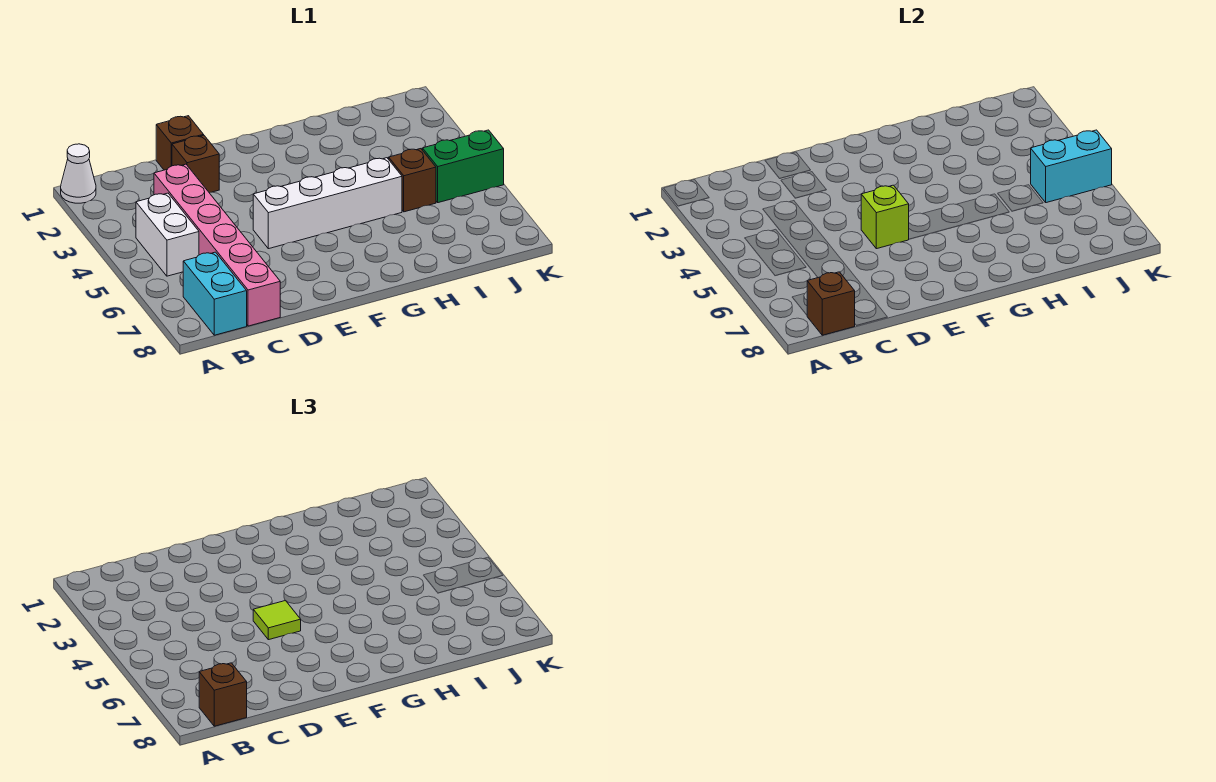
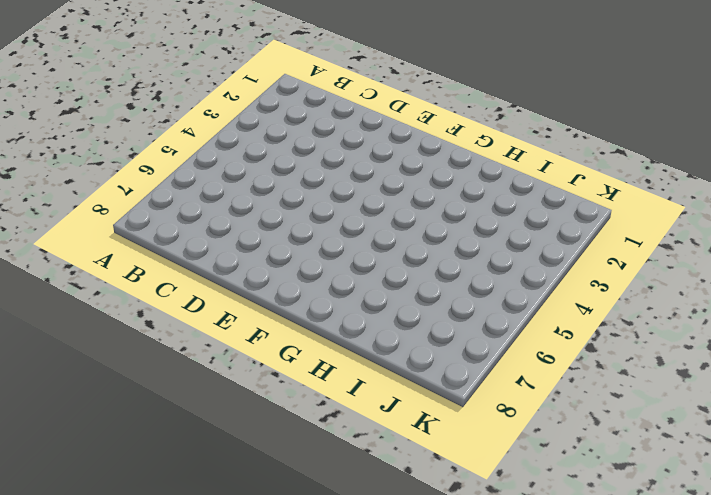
none -> white cone A1 level 1
none -> white brick B4:B5 level 1
none -> cyan brick B7:B8 level 1

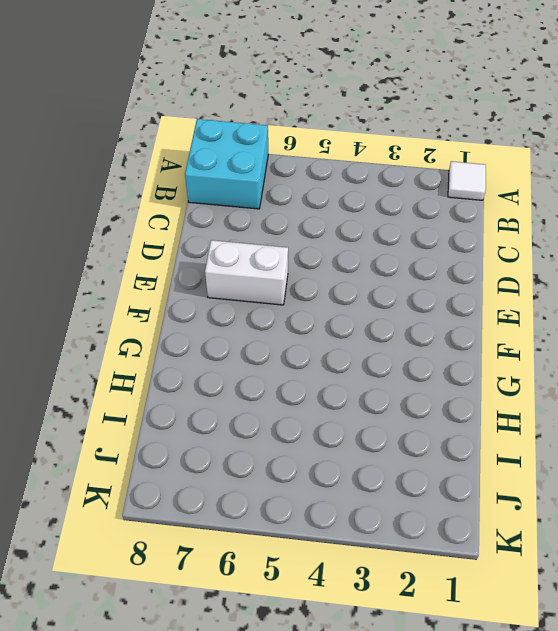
white tile A1 level 1 -> white cone A1 level 1
cyan brick A7:B8 level 1 -> cyan brick B7:B8 level 1
white brick E6:E7 level 1 -> white brick B4:B5 level 1
none -> pink brick C3:C8 level 1
none -> brown brick D1 level 1
none -> brown brick D2 level 1

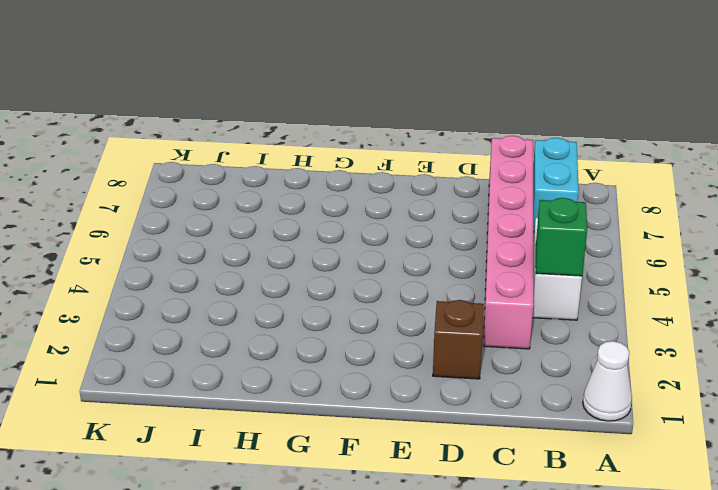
green brick B4 level 2 -> none
none -> brown brick D1 level 1
none -> white brick E5:H5 level 1
none -> brown brick I5 level 1

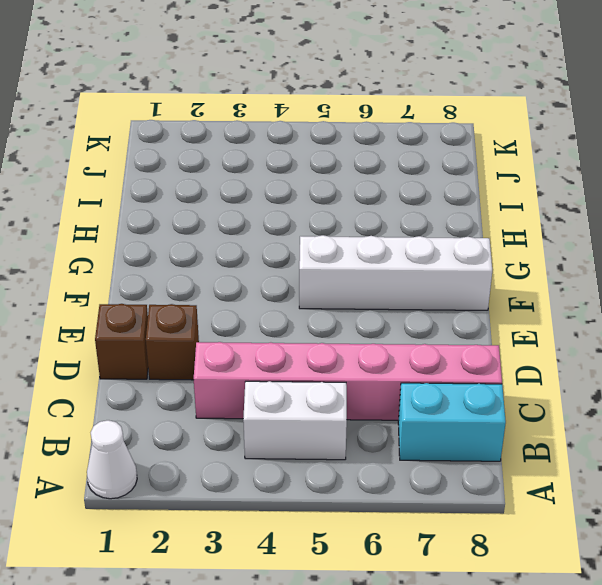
white brick F5:F8 level 1 -> white brick E5:H5 level 1
none -> brown brick I5 level 1
none -> green brick J5:K5 level 1
none -> brown brick B8 level 2

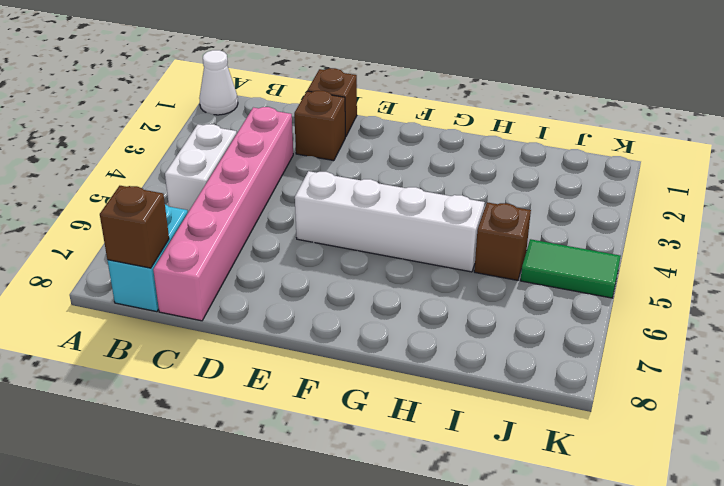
green tile J5:K5 level 1 -> green brick J5:K5 level 1
none -> lime brick E5 level 2
none -> cyan brick J5:K5 level 2
none -> brown brick B8 level 3

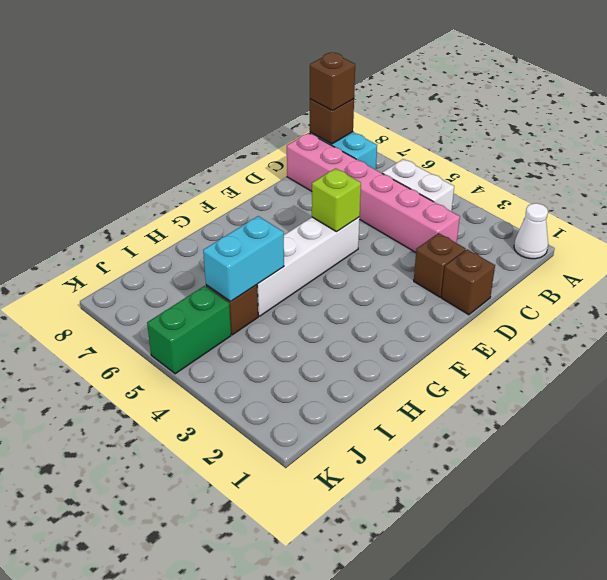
cyan brick H5:I5 level 2 -> cyan brick J5:K5 level 2
none -> lime tile E5 level 3

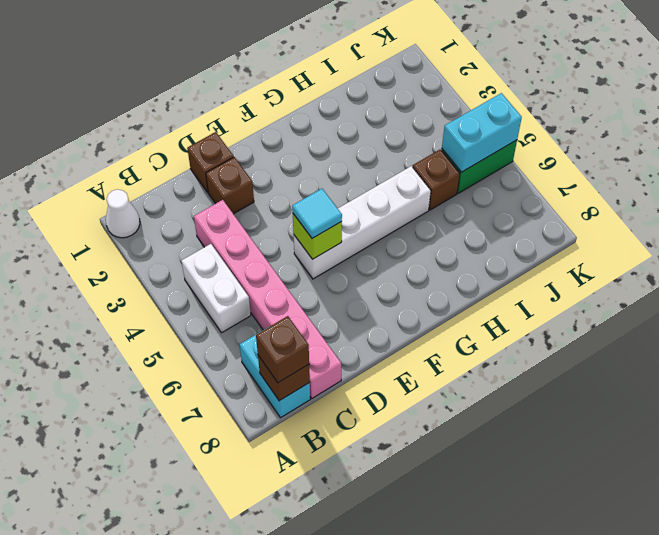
cyan tile E5 level 3 -> lime tile E5 level 3

